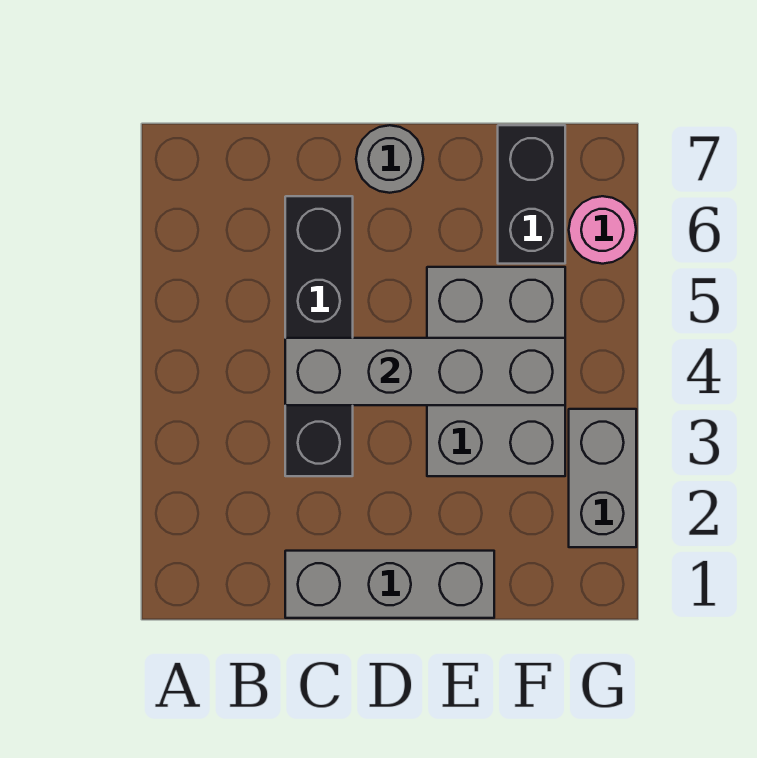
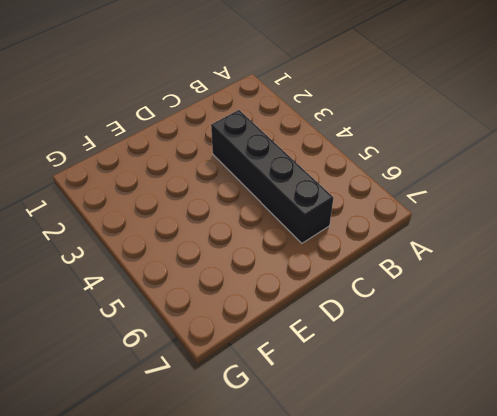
none -> grey brick C1:E1 level 1
none -> grey round brick D7 level 1

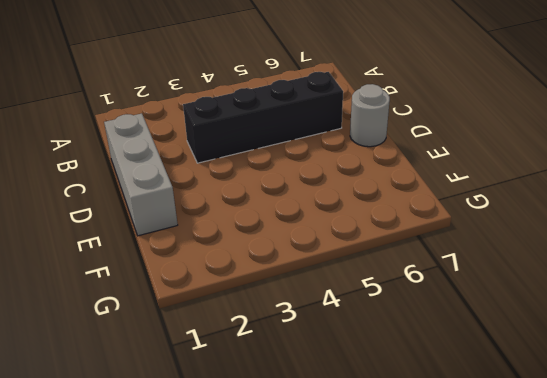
none -> grey brick E3:F5 level 1
none -> black brick F6:F7 level 1

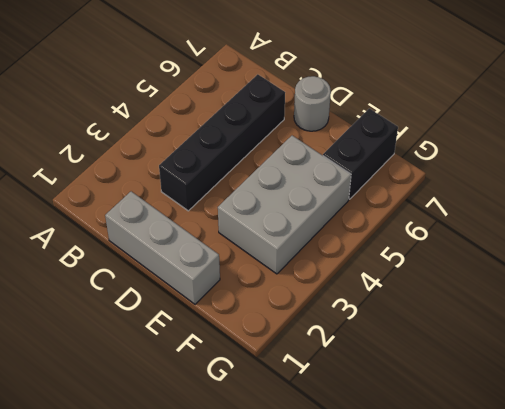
none -> grey brick G2:G3 level 1
none -> pink round brick G6 level 1

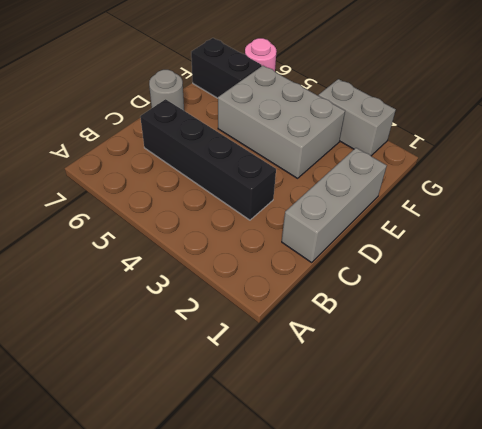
none -> grey brick C4:F4 level 2

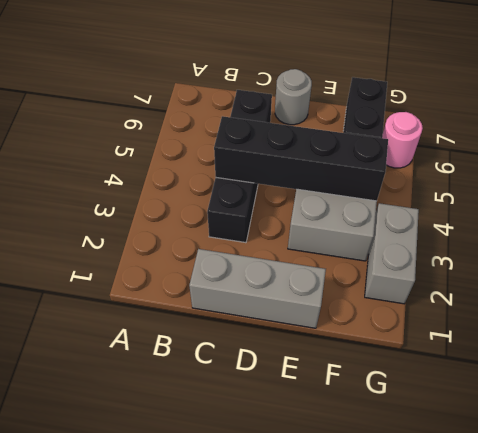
black brick C4:F4 level 2 -> grey brick C4:F4 level 2

